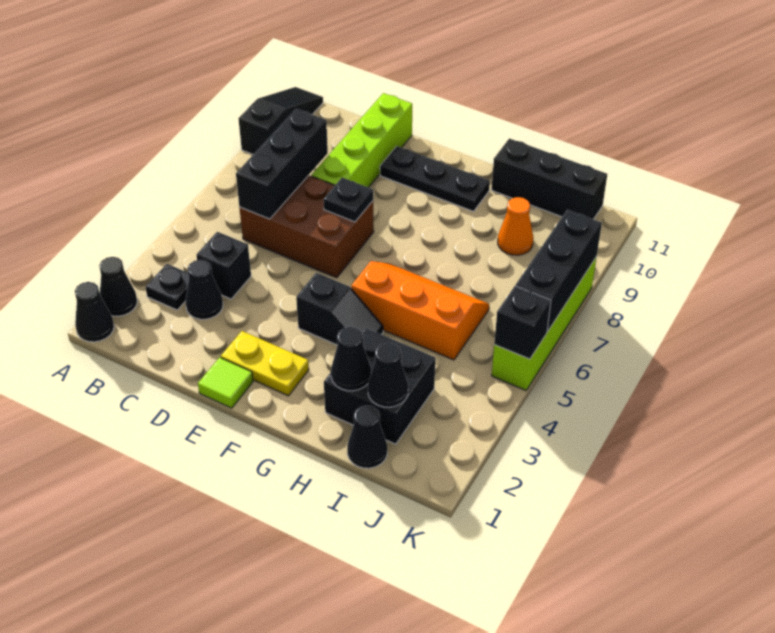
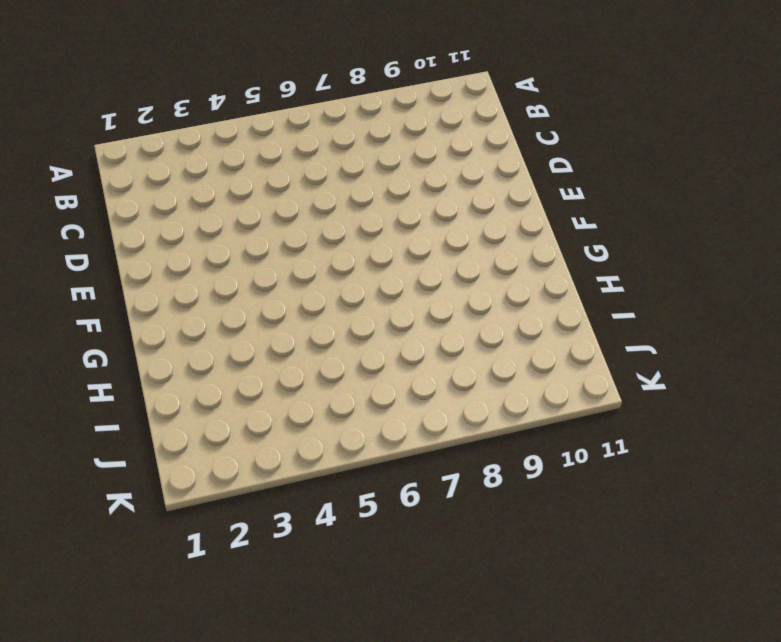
none -> black cone A1 level 1
none -> black cone A2 level 1
none -> black slope A9:A11 level 1 top 9

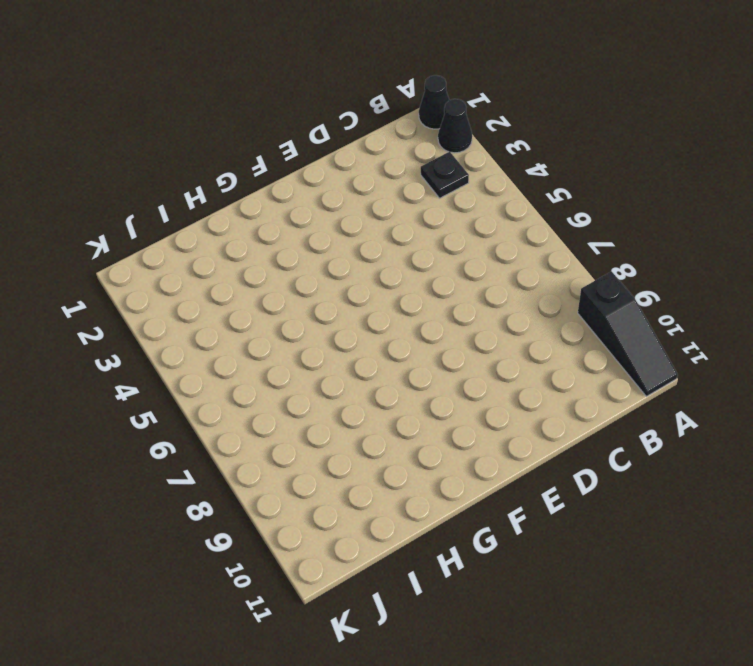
none -> black cone C3 level 1
none -> black brick C4 level 1
none -> brown brick C6:E7 level 1

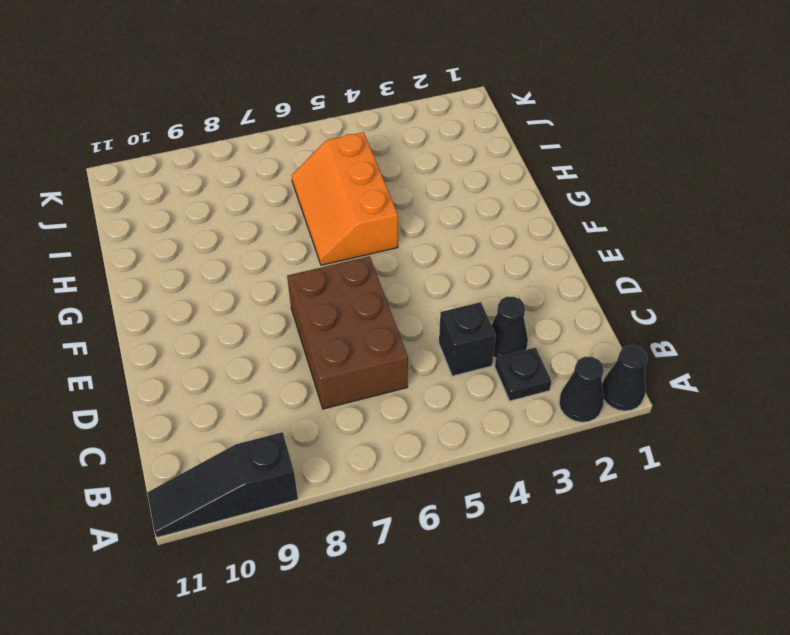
none -> lime brick D8:D11 level 1
none -> lime tile E1 level 1
none -> yellow plate E2:F2 level 1

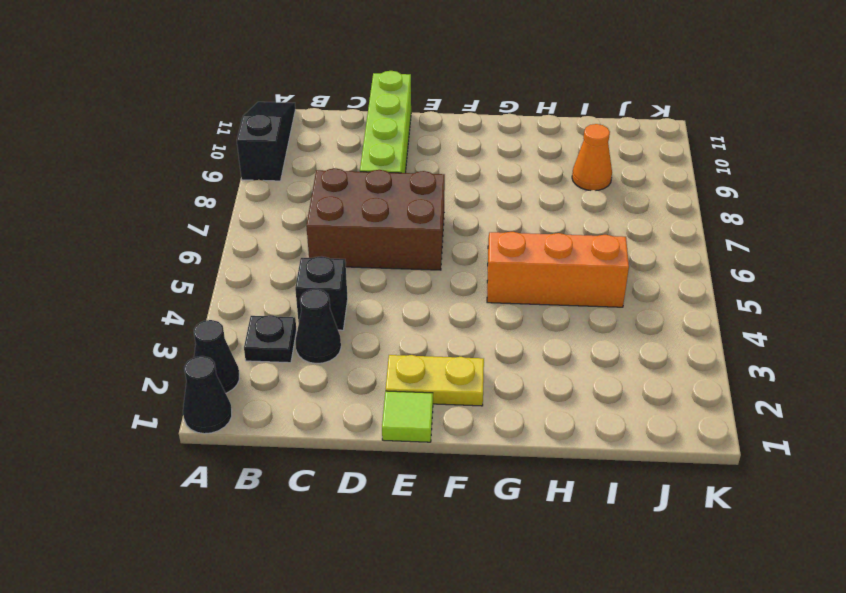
none -> black plate E10:G10 level 1
none -> black slope F4:G4 level 1 top F
none -> black brick H2:I3 level 1

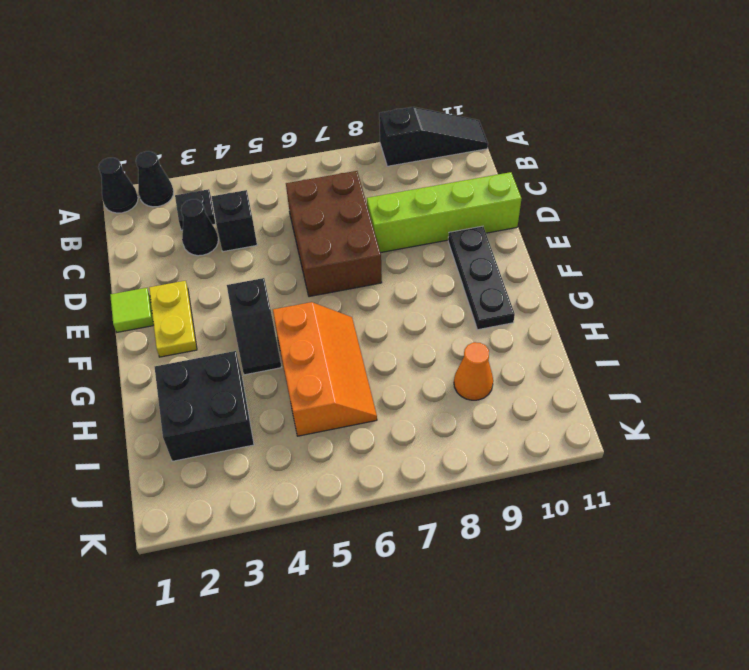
none -> black brick H11:J11 level 1
none -> black cone I1 level 1
none -> lime brick K5:K8 level 1

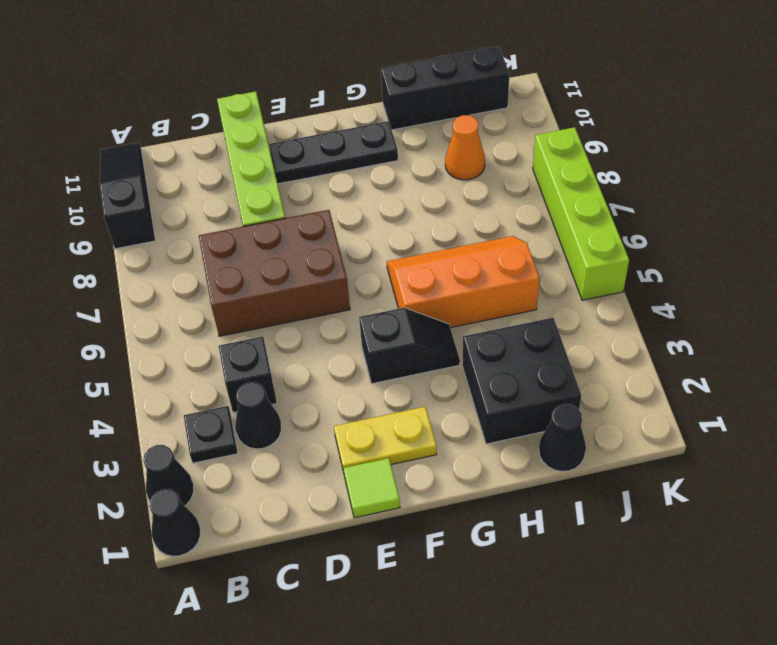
none -> black brick C6:C8 level 2
none -> black plate E7 level 2
none -> black cone H2 level 2

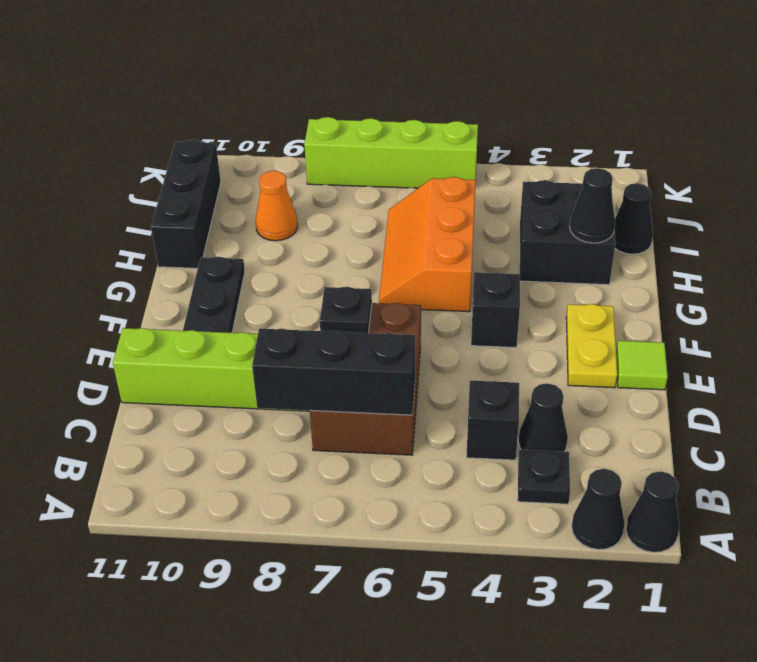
none -> black slope A9:A11 level 1 top 9
none -> black cone I2 level 2
none -> black brick K5 level 2

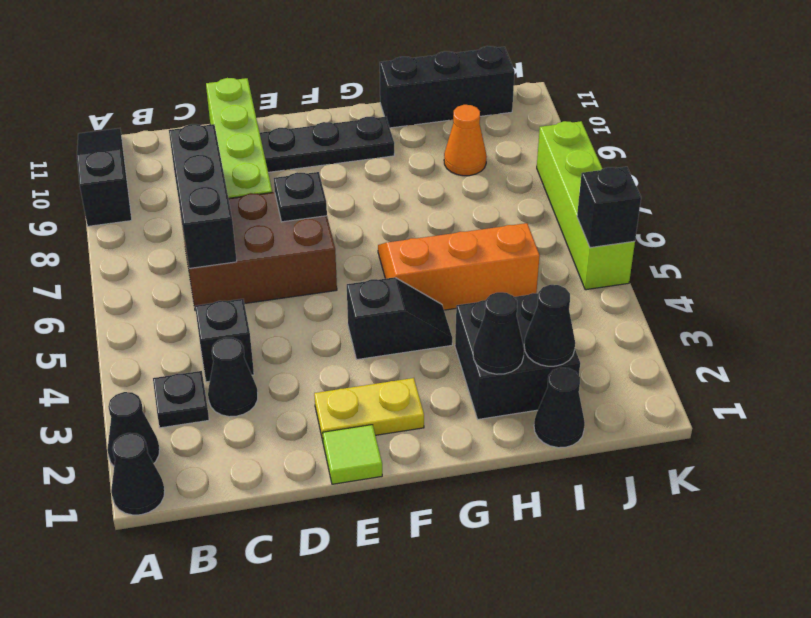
none -> black brick K6:K8 level 2

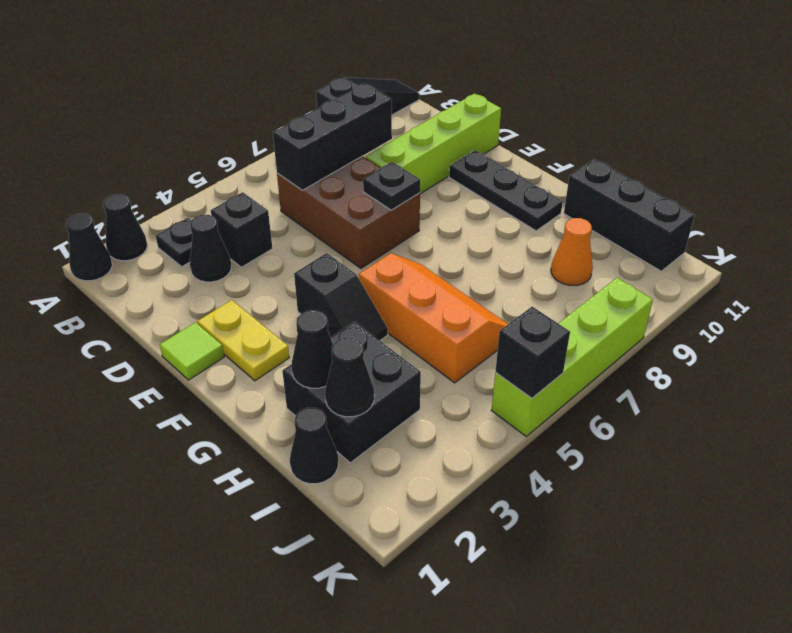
none -> black brick K6:K8 level 2

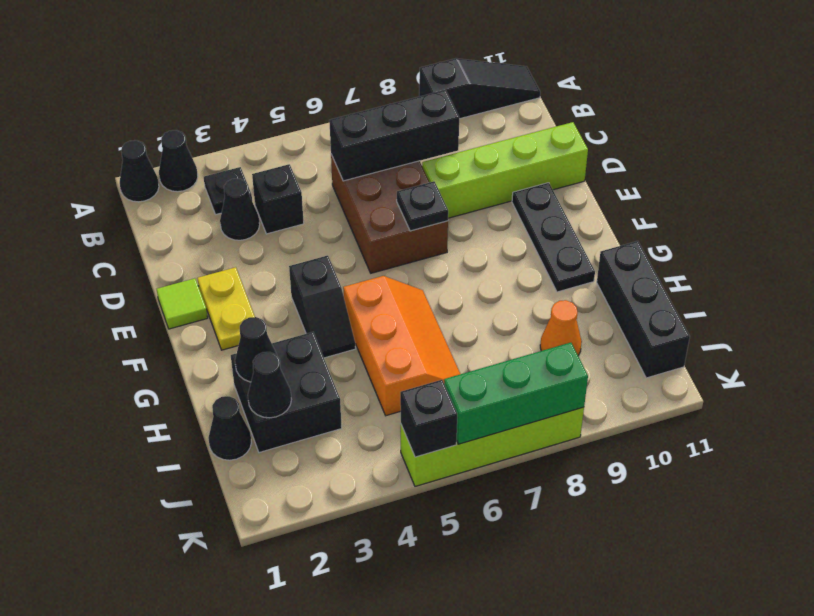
green brick K6:K8 level 2 -> black brick K6:K8 level 2

